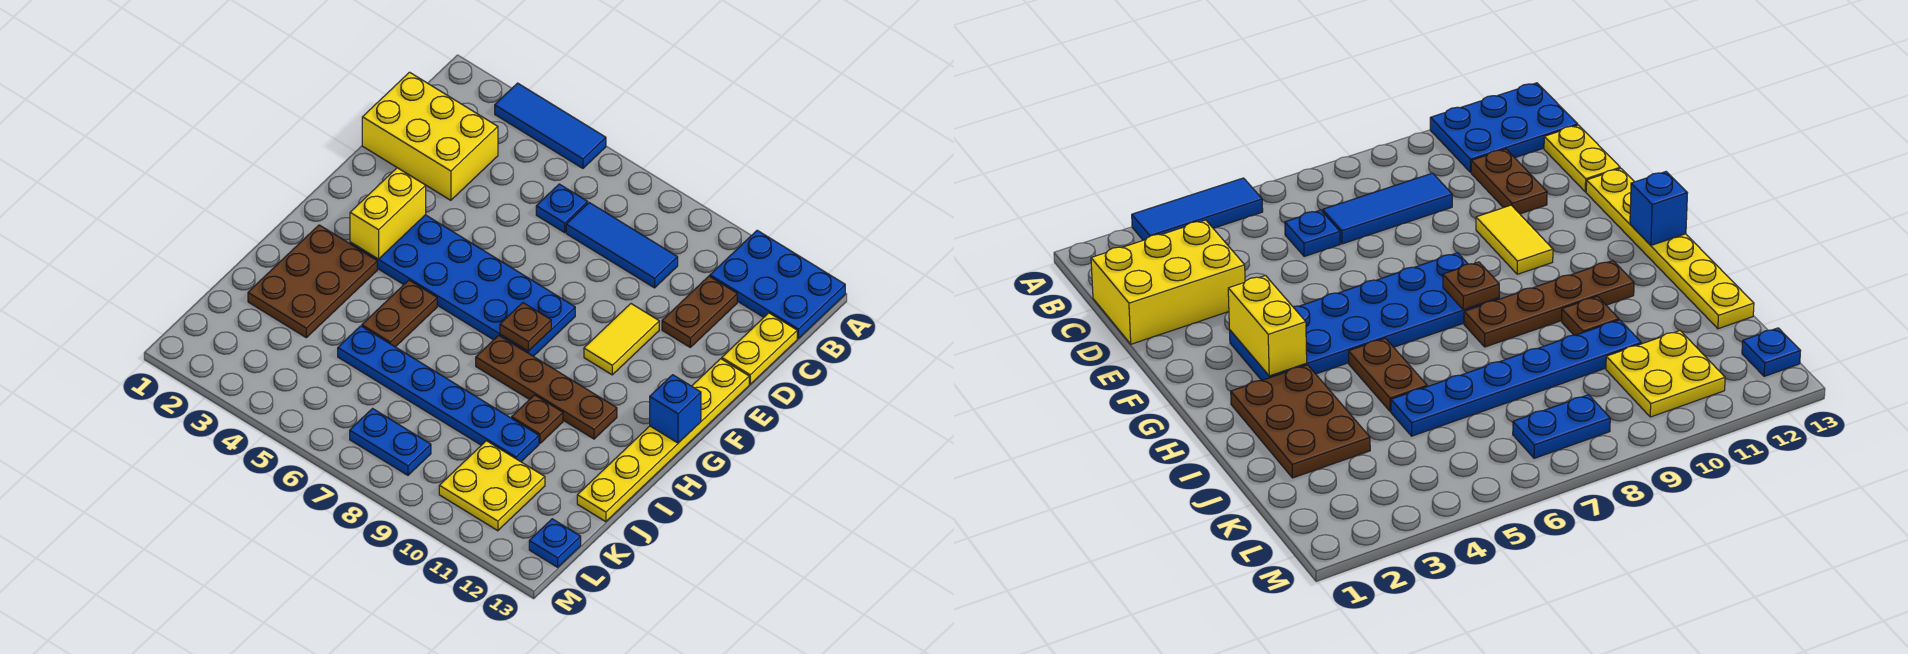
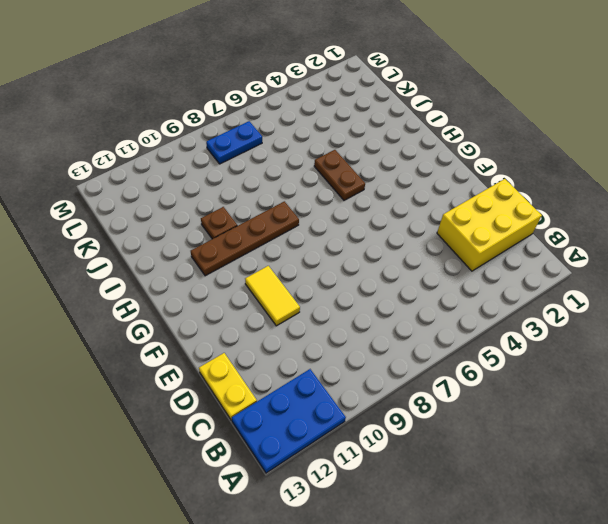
none -> blue tile A3:A5 level 1
none -> blue plate C6 level 1
none -> blue tile C7:C9 level 1

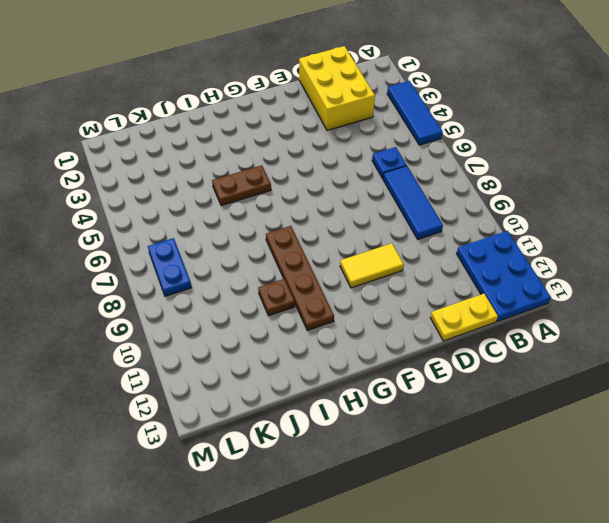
none -> brown plate C11:D11 level 1
none -> yellow plate E13:J13 level 1
none -> blue plate F3:G8 level 1

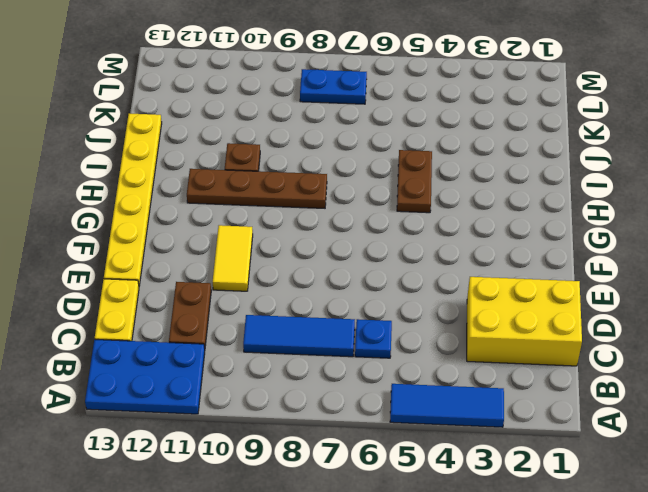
none -> blue plate F3:G8 level 1
none -> brown plate H2:J3 level 1
none -> blue plate J5:J10 level 1

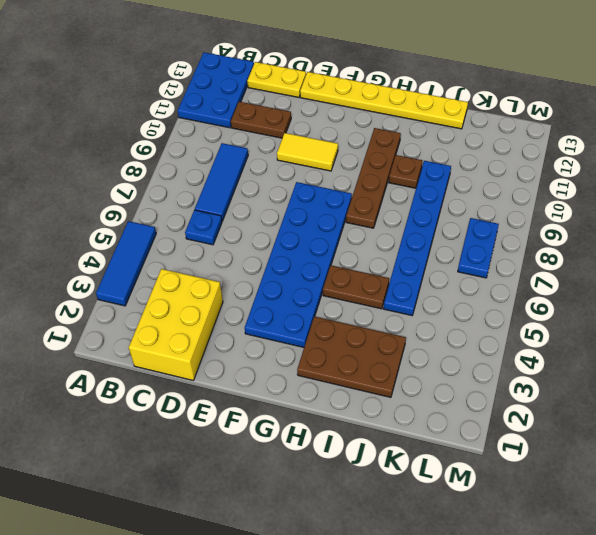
none -> yellow plate K10:L11 level 1
none -> blue plate L13 level 1
none -> yellow brick F3:G3 level 2

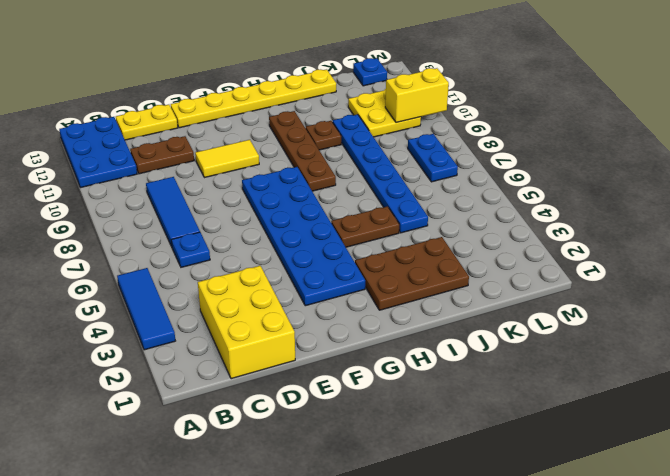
yellow brick L10:M10 level 2 -> yellow brick F3:G3 level 2
none -> brown plate G8 level 2
none -> blue brick G13 level 2

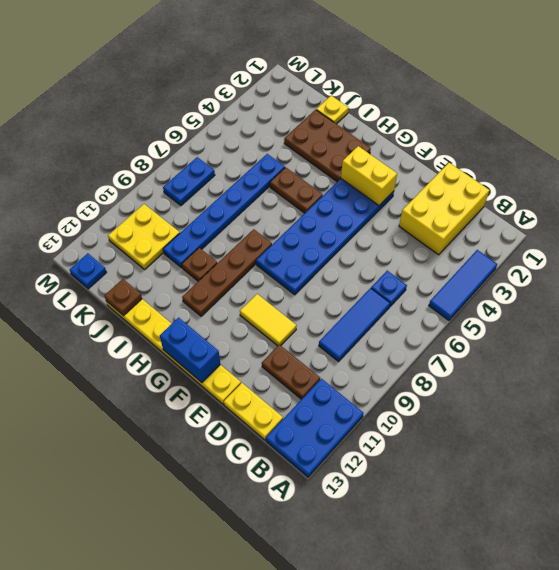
blue brick F13:G13 level 2 -> blue brick G13 level 2
yellow plate J1 level 1 -> none
brown plate J13 level 2 -> brown plate G8 level 2

